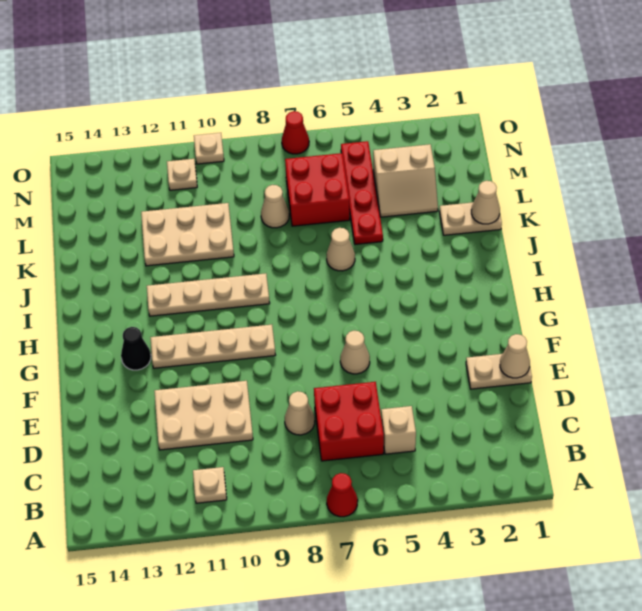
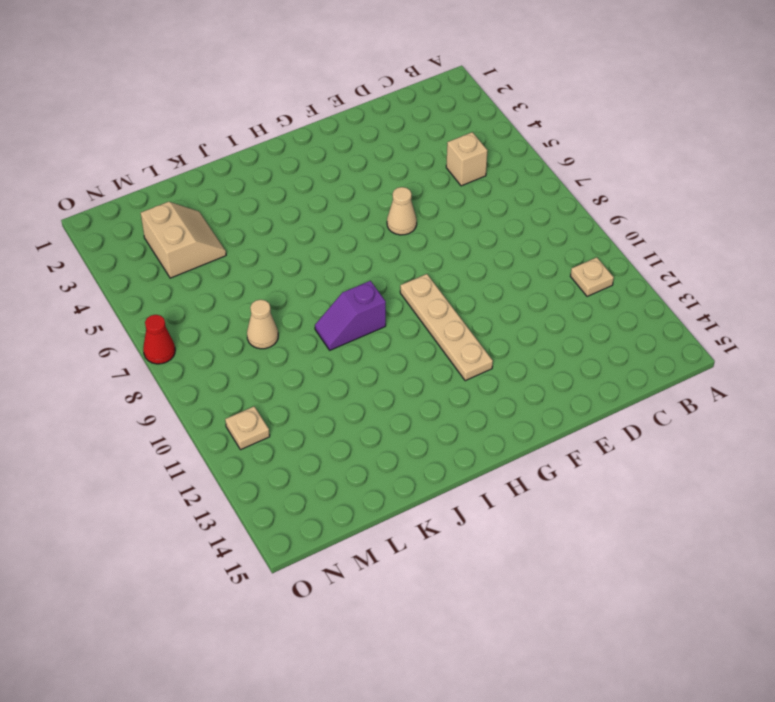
purple slope I9:J9 level 1 top I -> tan plate I9:I12 level 1
none -> red cone A7 level 1
none -> red brick C6:D7 level 1
none -> tan cone D8 level 1

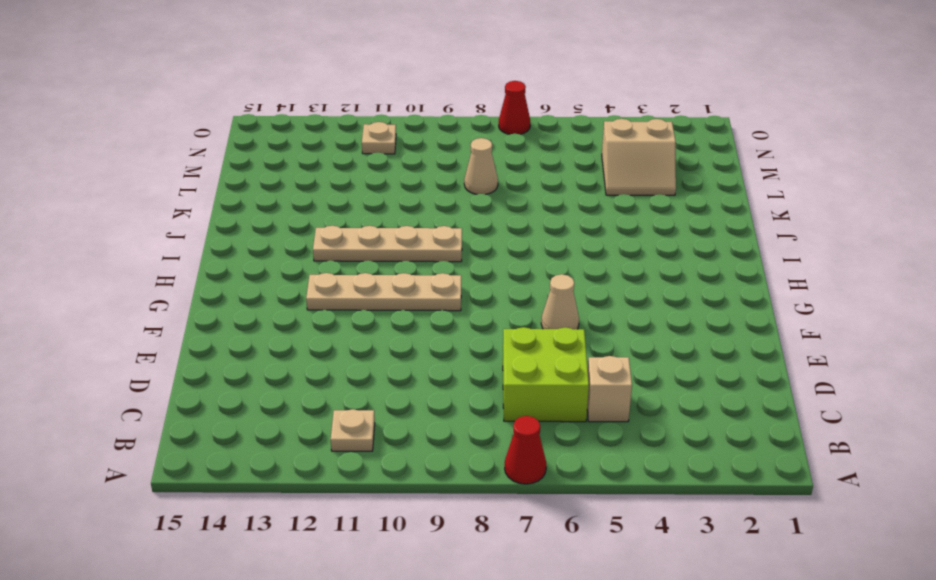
lime brick C6:D7 level 1 -> red brick C6:D7 level 1
none -> tan cone D8 level 1
none -> tan plate D10:E12 level 1
none -> tan plate E1:E2 level 1

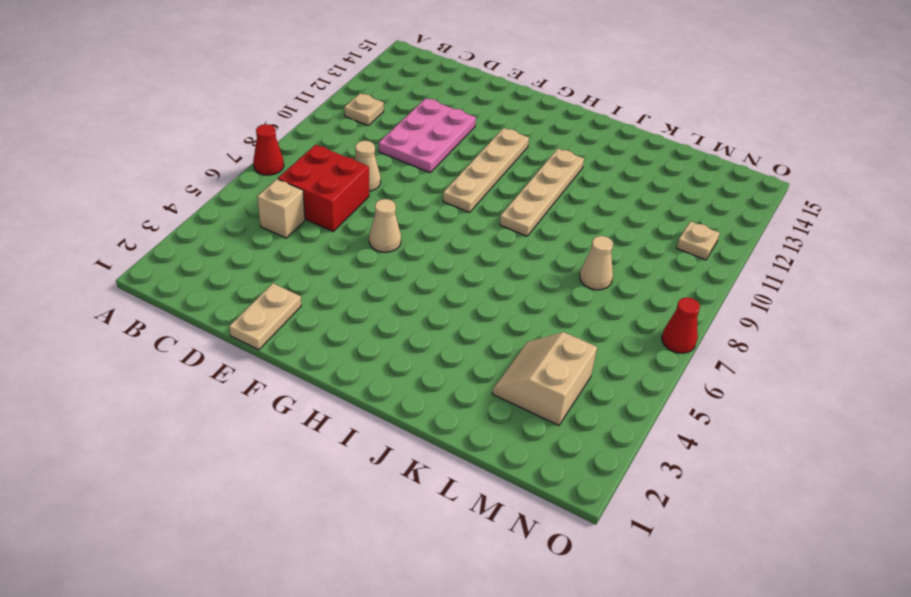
pink plate D10:E12 level 1 -> tan plate D10:E12 level 1
none -> black cone G13 level 1
none -> tan cone J6 level 1
none -> tan plate K1:K2 level 1

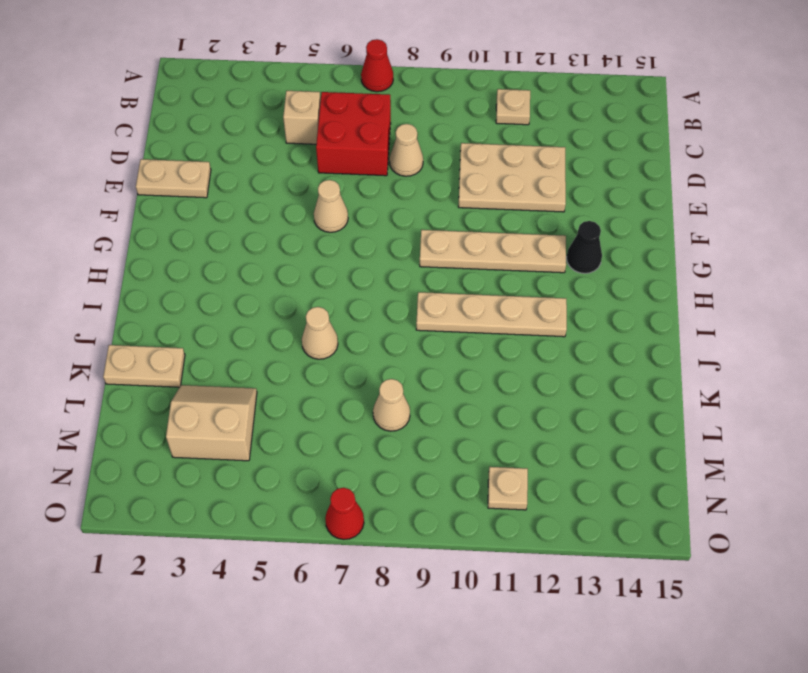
none -> red plate K5:N5 level 1
none -> tan plate K10:L12 level 1
none -> red brick L6:M7 level 1

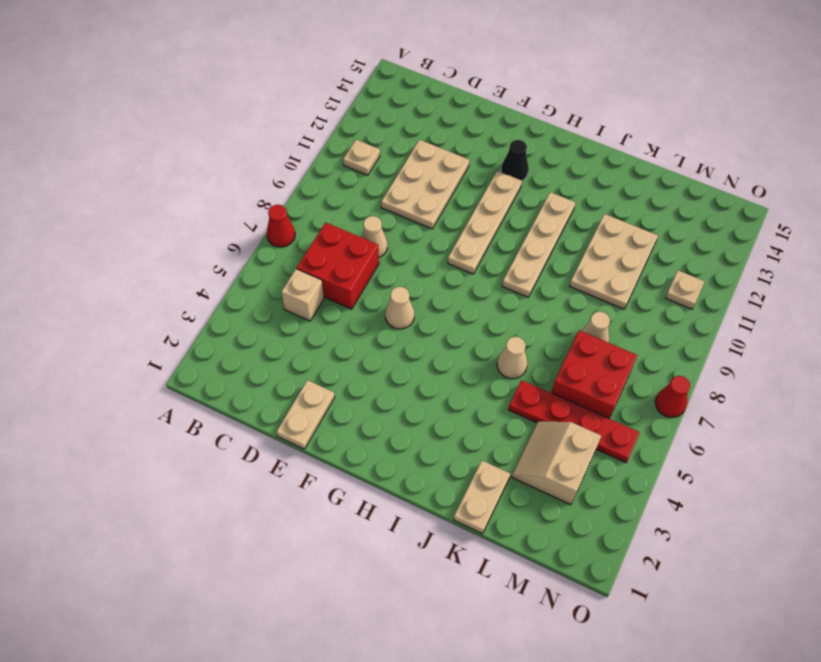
none -> tan plate O10 level 1
none -> tan cone E1 level 2
none -> tan cone K1 level 2

